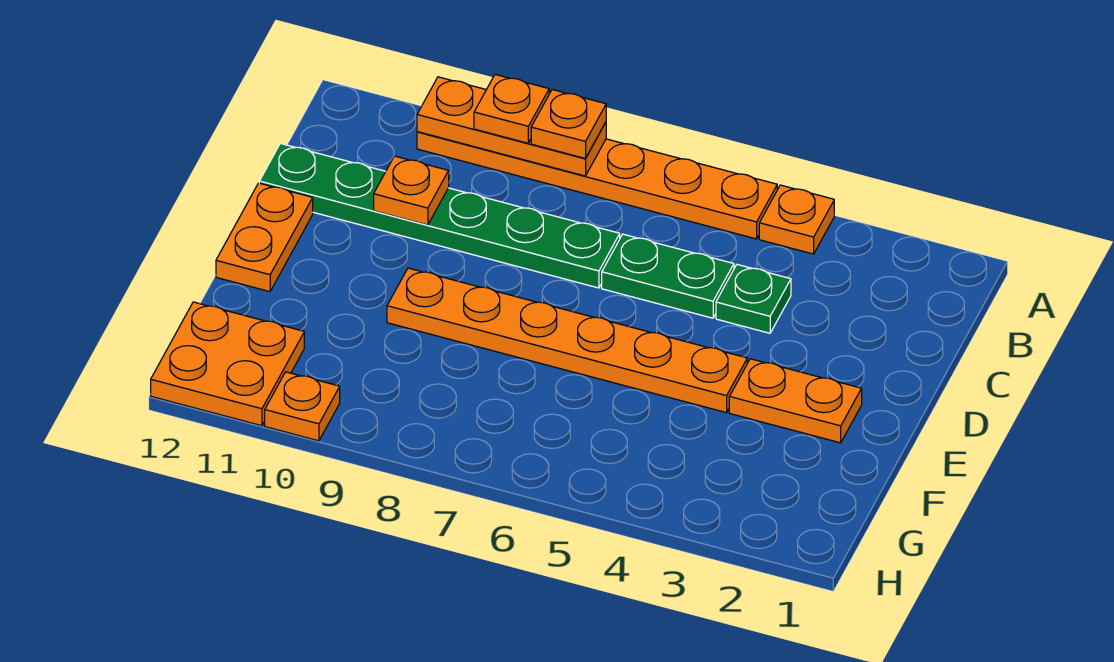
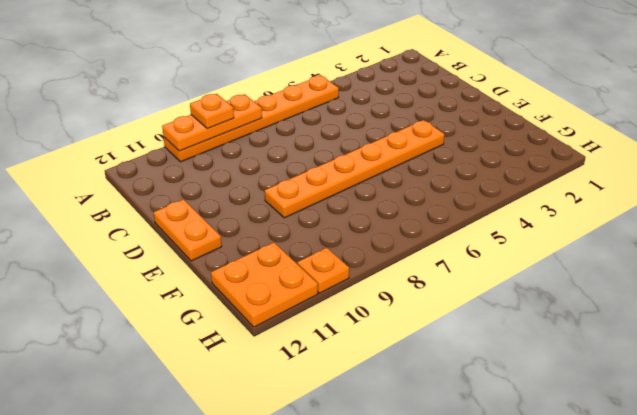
none -> orange plate A4 level 1
none -> green plate C4 level 1
none -> green plate C5:C6 level 1

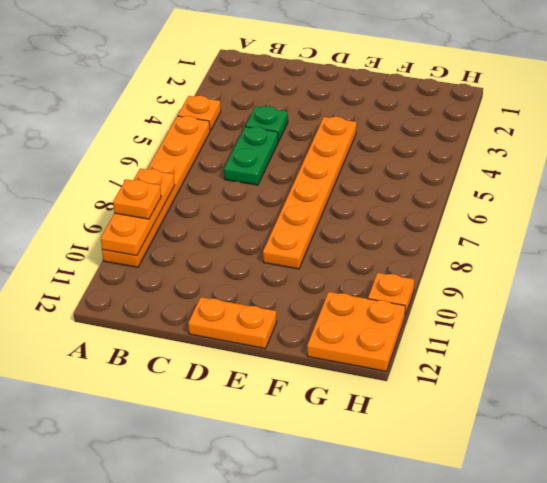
none -> green plate C7:C12 level 1
none -> orange plate E2:E3 level 1
none -> orange plate C10 level 2

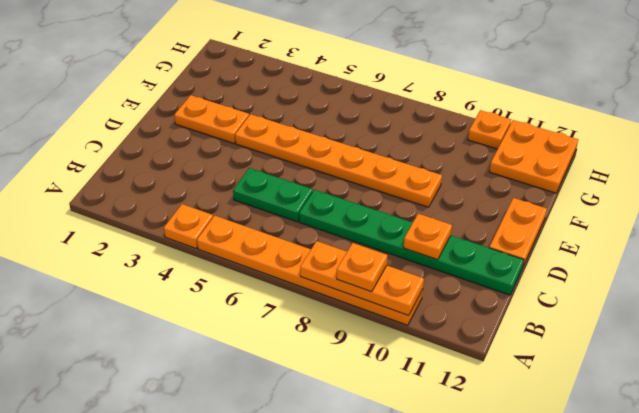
none -> green plate C4 level 1
none -> orange plate A8 level 3

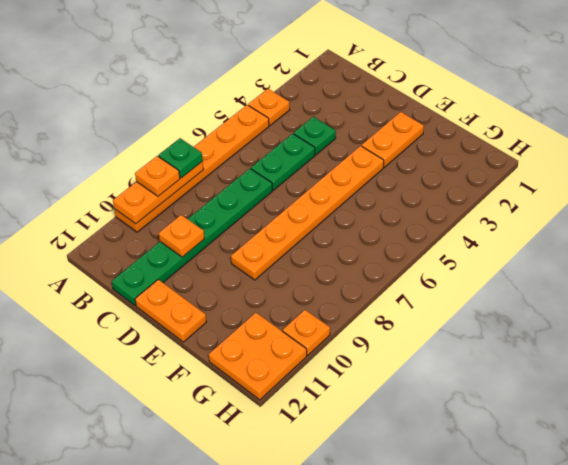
green plate A8 level 3 -> orange plate A8 level 3

